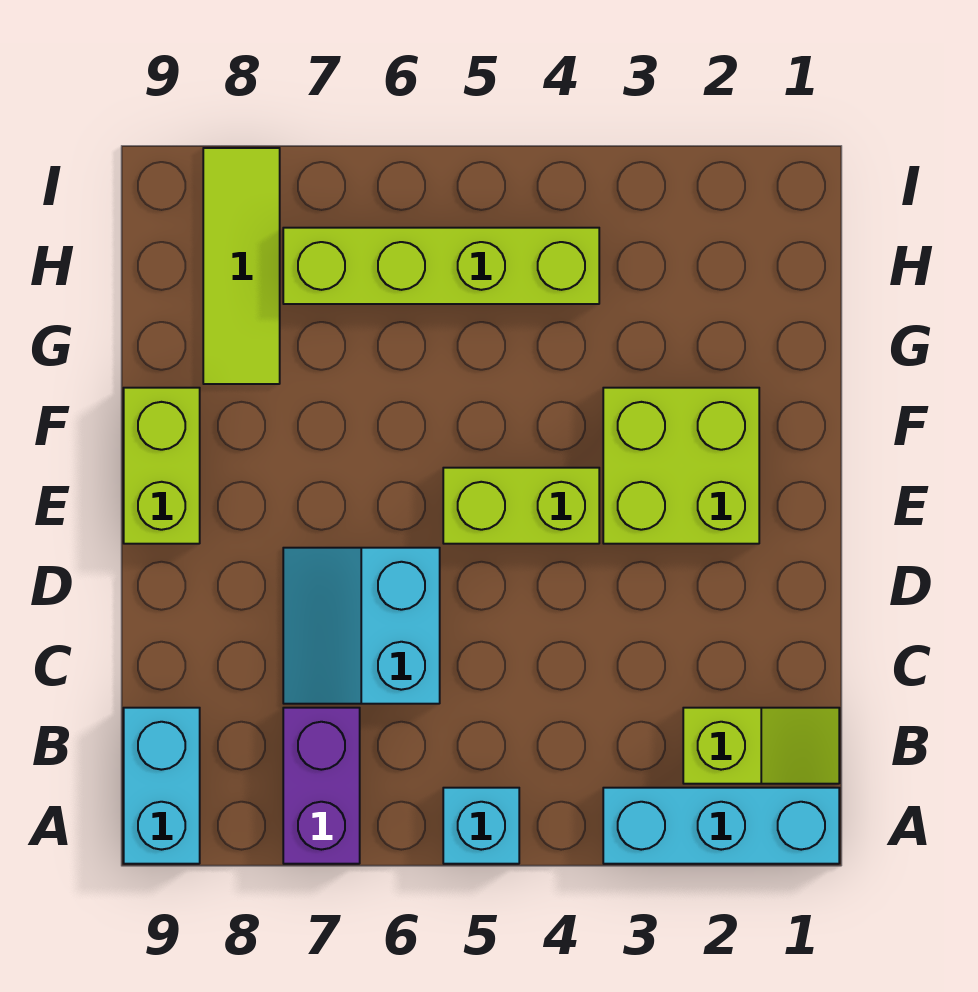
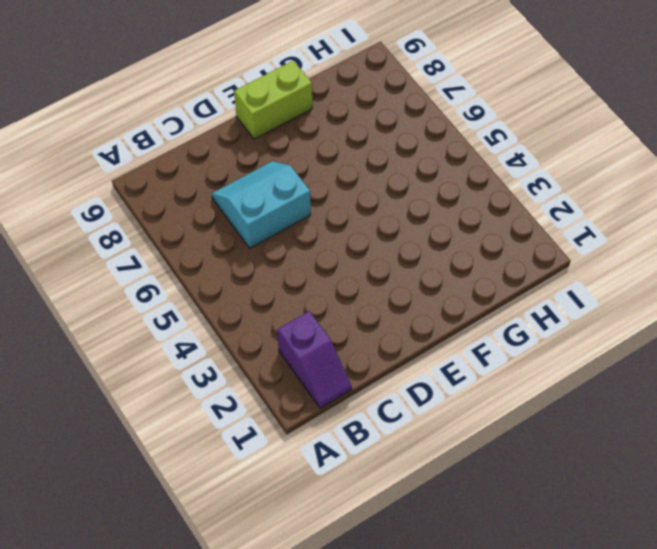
purple slope B1:B2 level 1 top 2 -> lime slope B1:B2 level 1 top 2
none -> cyan brick A1:A3 level 1
none -> cyan brick A5 level 1

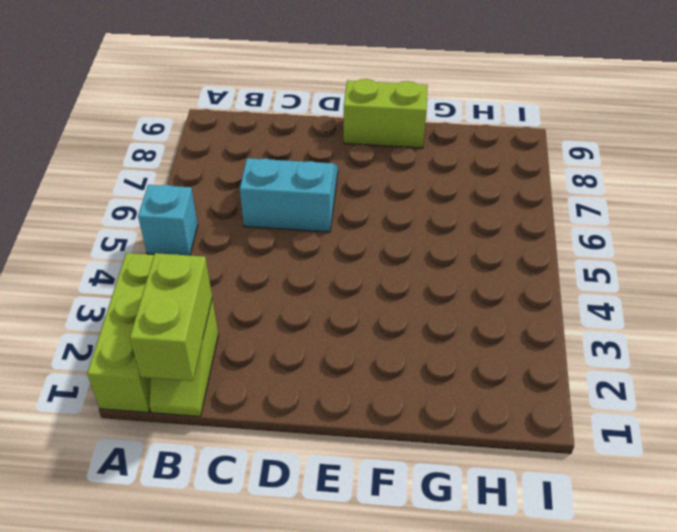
lime brick A1:A3 level 1 -> cyan brick A1:A3 level 1
lime brick B1:B2 level 2 -> lime brick E4:E5 level 1
none -> purple brick A7:B7 level 1
none -> cyan brick A9:B9 level 1

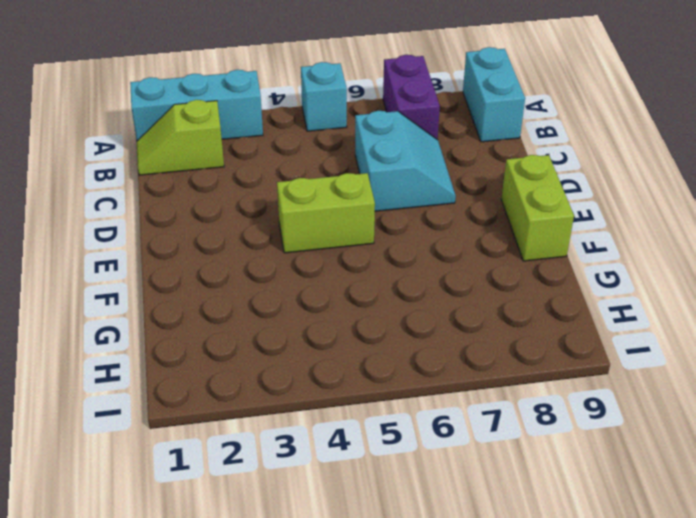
none -> lime brick E2:F3 level 1
none -> lime tile G8:I8 level 1

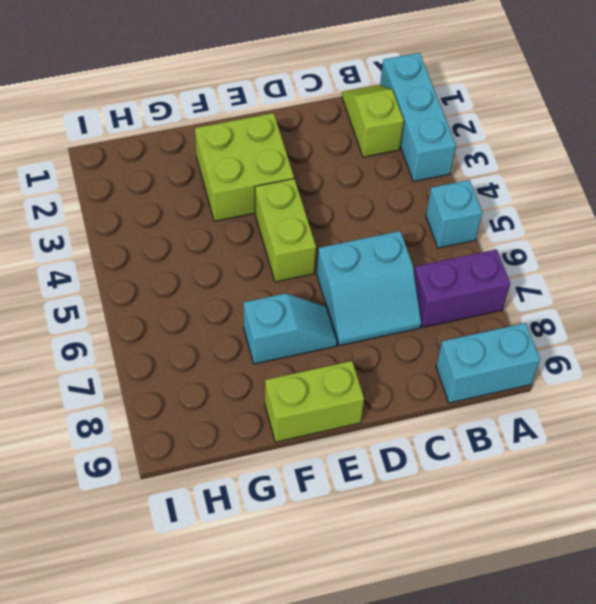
cyan slope E7:F7 level 1 top F -> none
none -> lime tile G8:I8 level 1
none -> lime brick H4:H7 level 1

